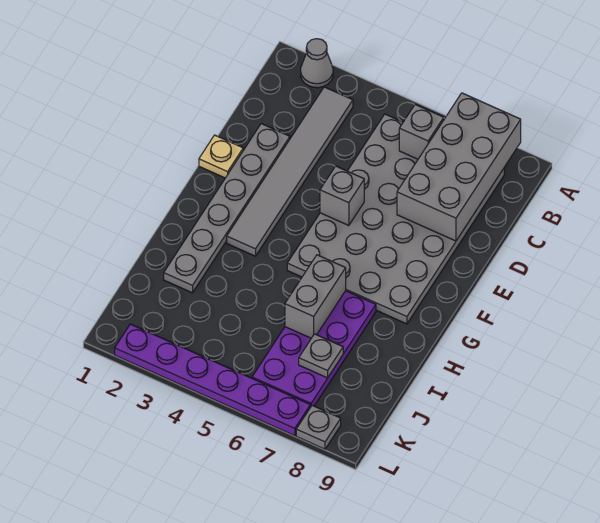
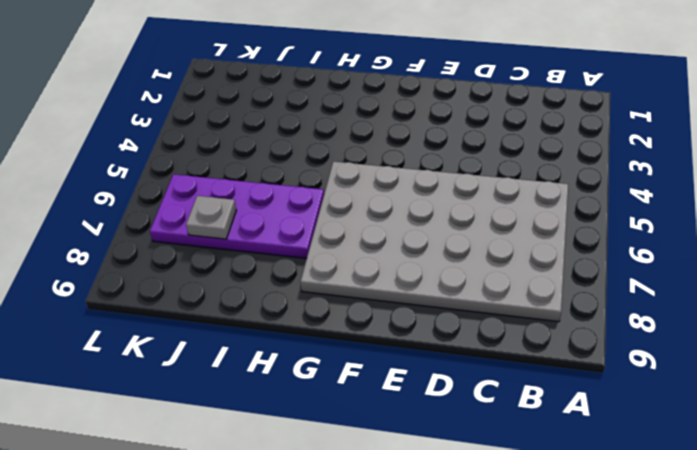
none -> grey cone A2 level 1
none -> grey tile B3:G3 level 1
none -> grey plate D2:I2 level 1

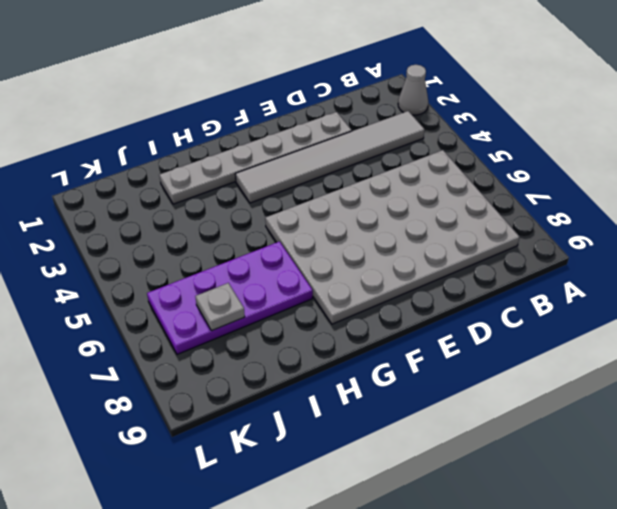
none -> tan plate E1 level 1
none -> purple plate L2:L7 level 1
none -> grey plate L8 level 1

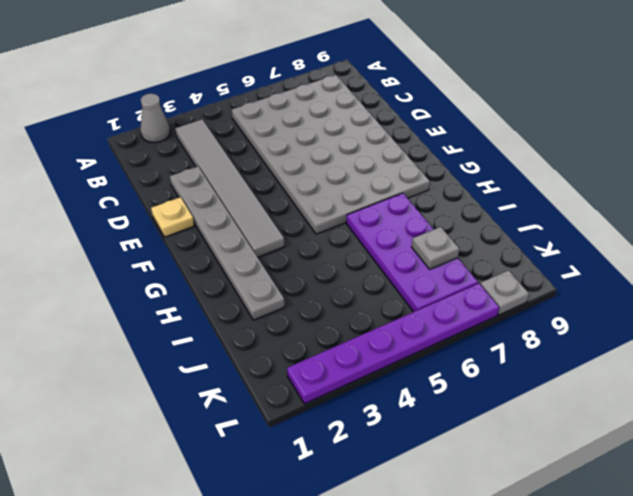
none -> grey brick A7:D8 level 2
none -> grey brick B6 level 2
none -> grey brick E5 level 2

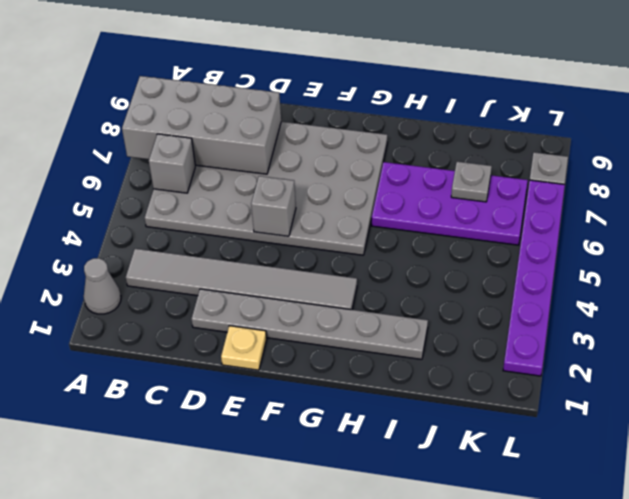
none -> grey brick H6:I6 level 2

